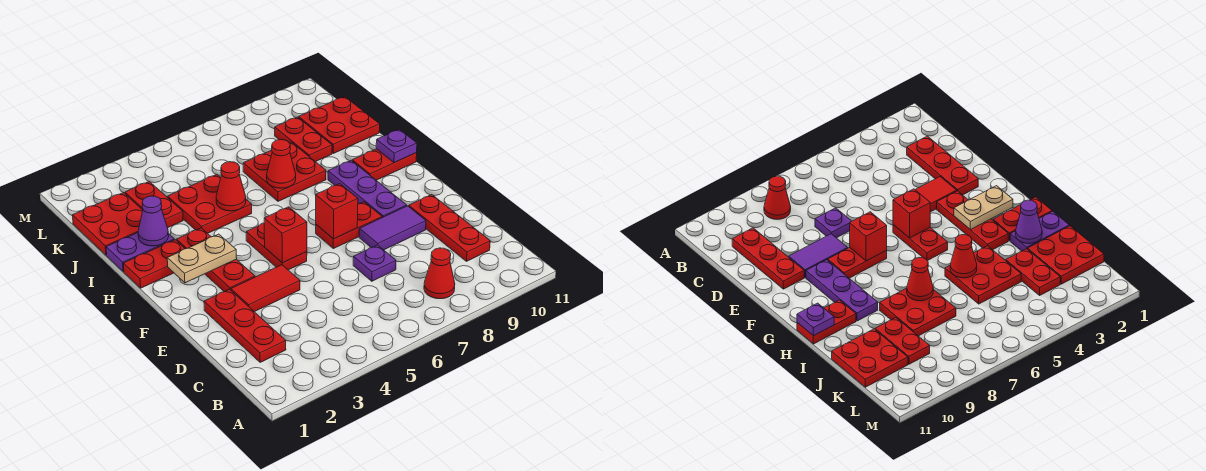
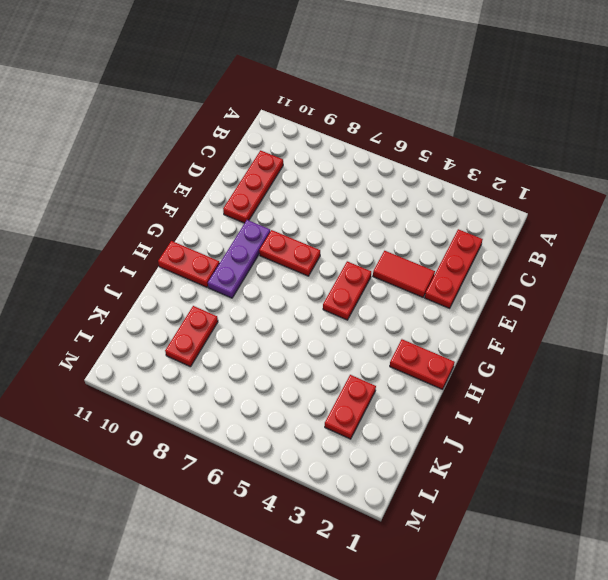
none -> red cone B8 level 1
none -> purple plate D7 level 1
none -> purple tile E8:E9 level 1

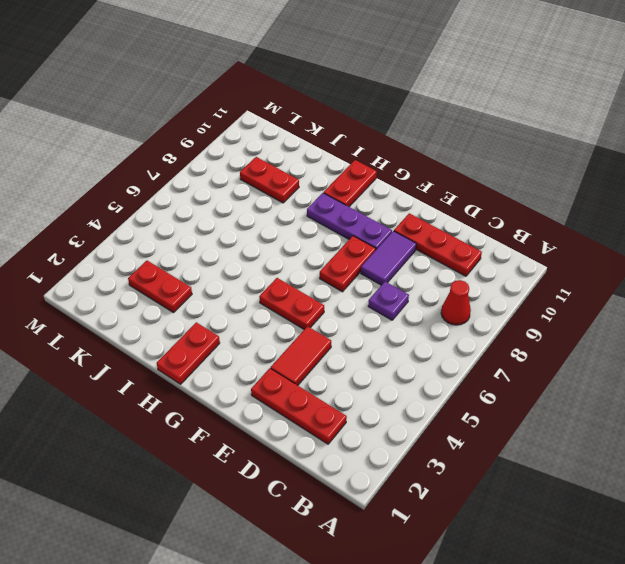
none -> red plate F3:H3 level 1
none -> purple plate I1:I2 level 1
none -> red plate I4:J5 level 1

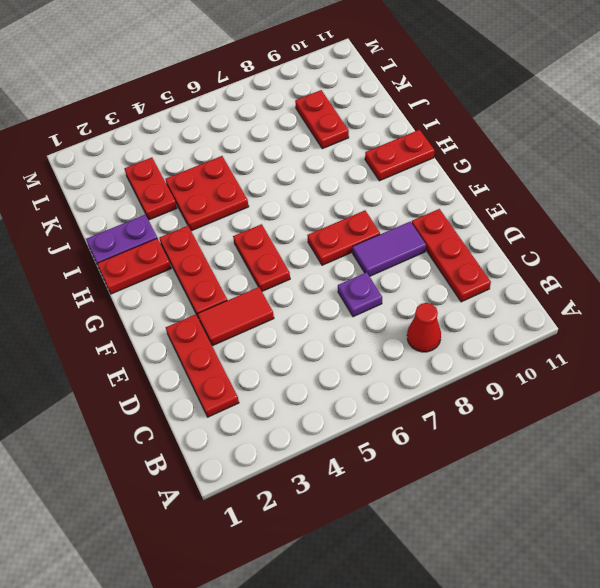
none -> purple plate F9:H9 level 1
none -> red plate I7:J8 level 1
none -> red plate J1:K2 level 1

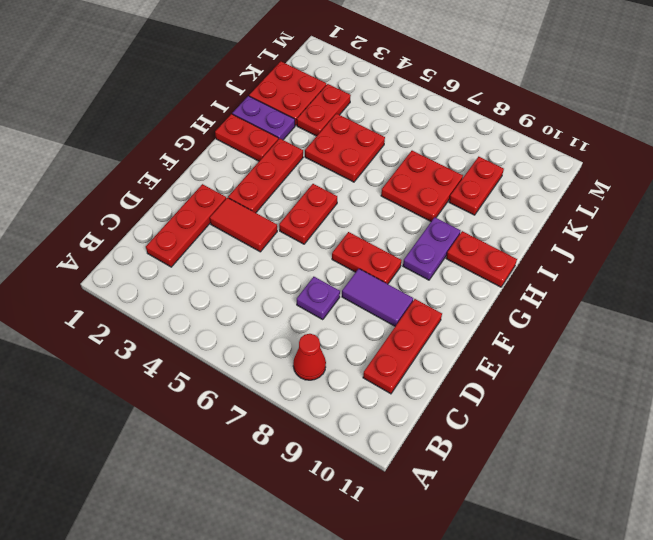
purple plate G9:H9 level 1 -> purple plate F9:H9 level 1
none -> red plate J10:K11 level 1
none -> red brick F5 level 2
none -> red brick F7 level 2

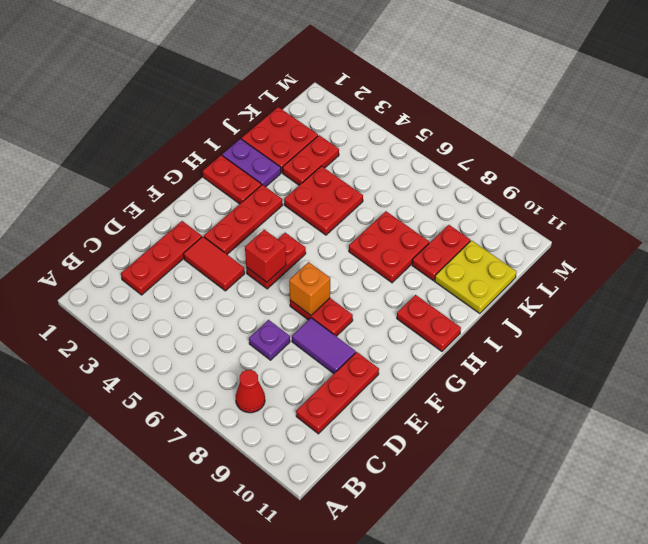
orange brick F7 level 2 -> red brick F7 level 2
yellow plate J10:K11 level 1 -> red plate J10:K11 level 1
none -> purple plate F9:H9 level 1
none -> tan plate G2:G3 level 2
none -> purple plate H11 level 2

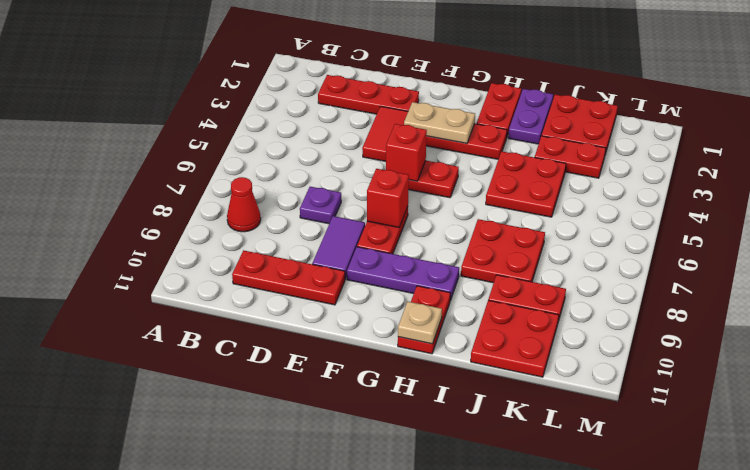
tan plate F3:G3 level 2 -> tan plate G2:G3 level 2
tan plate H11 level 2 -> purple plate H11 level 2
none -> purple cone I2 level 2
none -> red cone I5 level 2
none -> red cone I7 level 2

